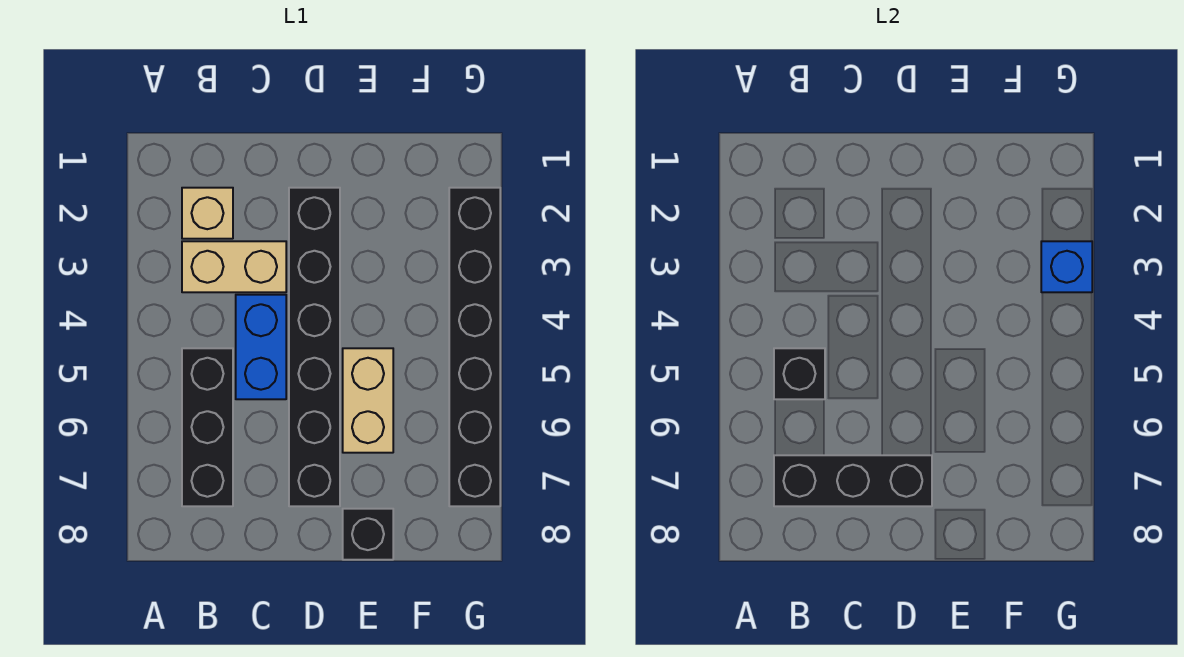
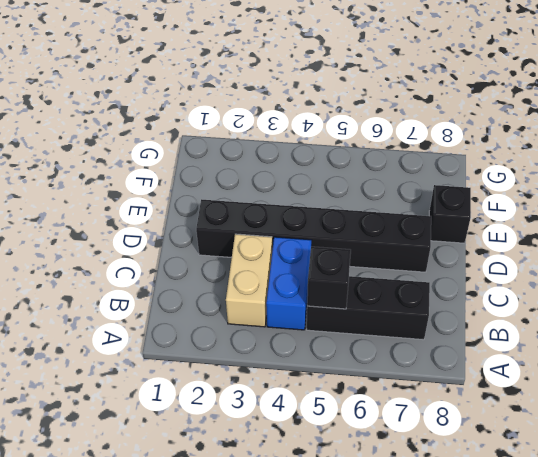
blue brick B4:C4 level 1 -> blue brick C4:C5 level 1
none -> tan brick B2 level 1
none -> tan brick E5:E6 level 1

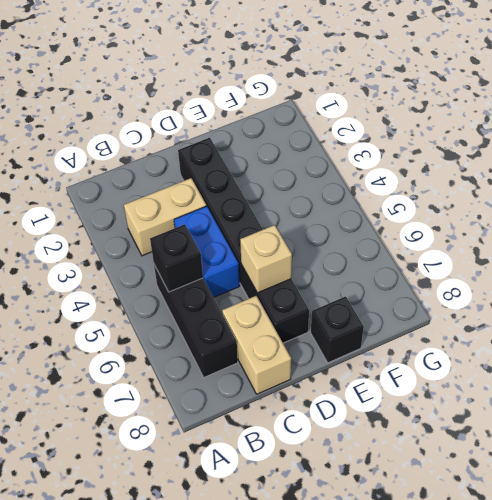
tan brick C7:C8 level 1 -> tan brick E5:E6 level 1
tan brick D6 level 2 -> tan brick B2 level 1
none -> black brick G2:G7 level 1
none -> black brick B7:D7 level 2

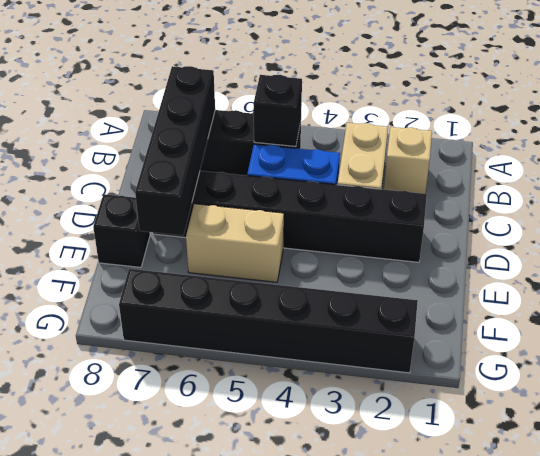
black brick B7:E7 level 2 -> black brick B7:D7 level 2
none -> blue brick G3 level 2

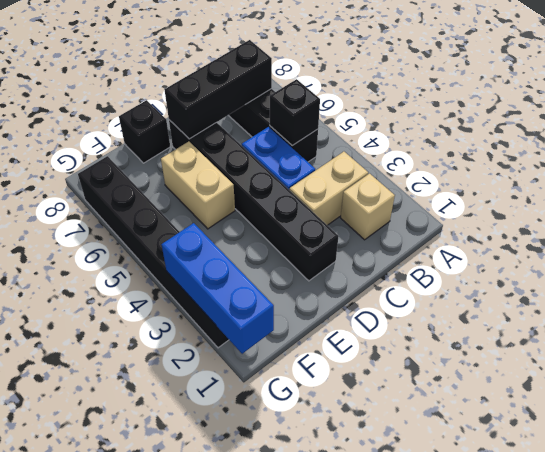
blue brick G1:G3 level 2 -> blue brick G3 level 2

